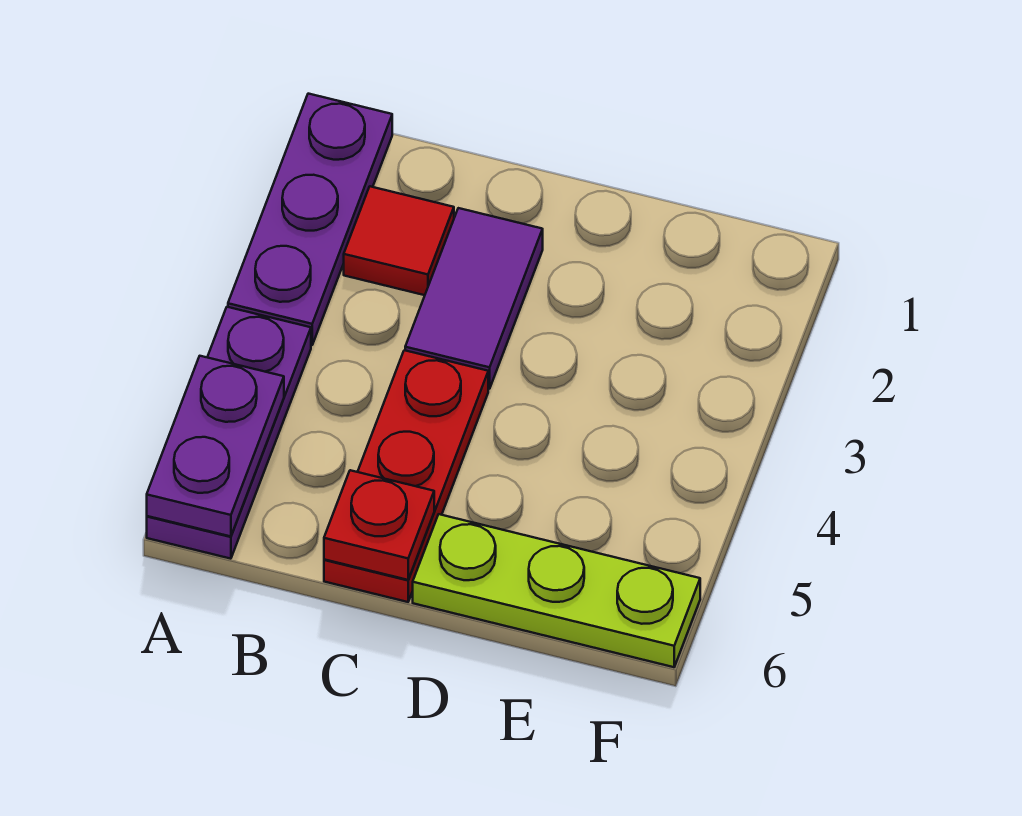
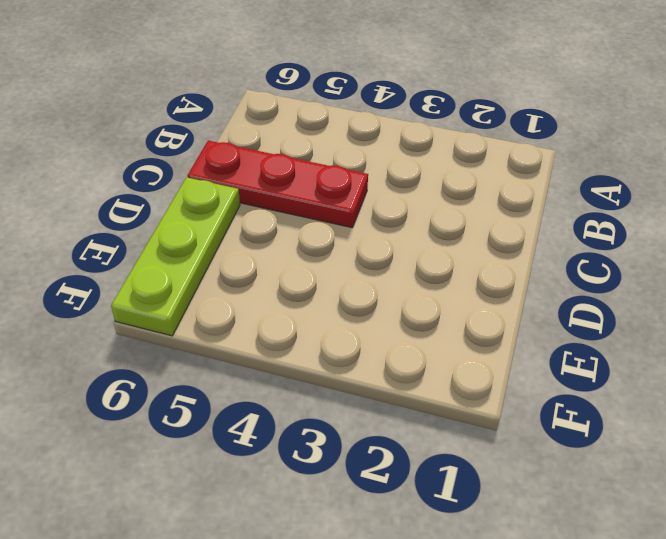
none -> purple plate A1:A3 level 1
none -> purple plate A4:A6 level 1

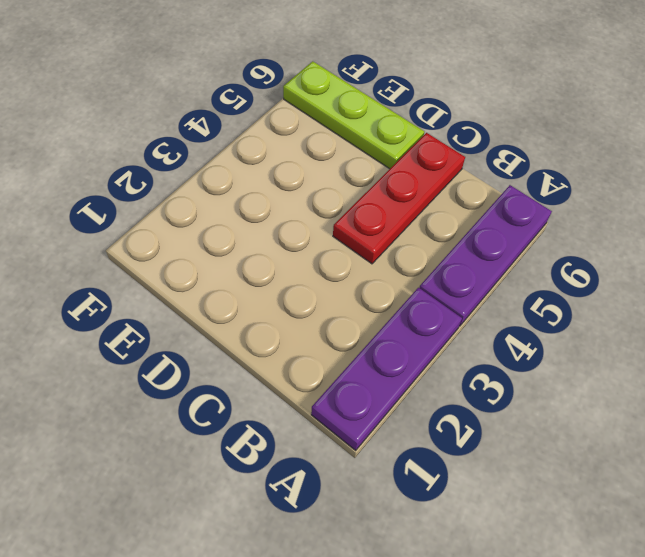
none -> red tile B2 level 1
none -> purple tile C2:C3 level 1

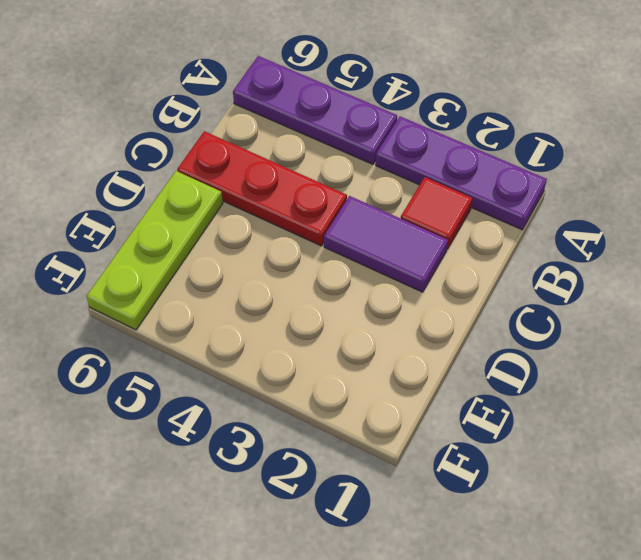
none -> purple plate A5:A6 level 2
none -> red plate C6 level 2

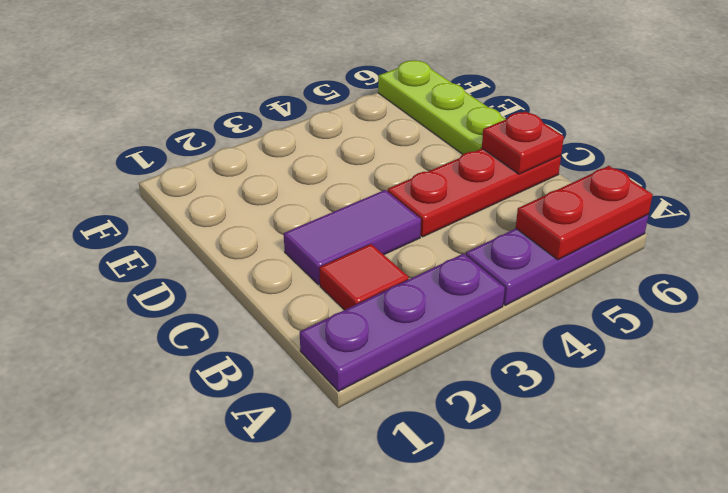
red plate A5:A6 level 2 -> purple plate A5:A6 level 2

